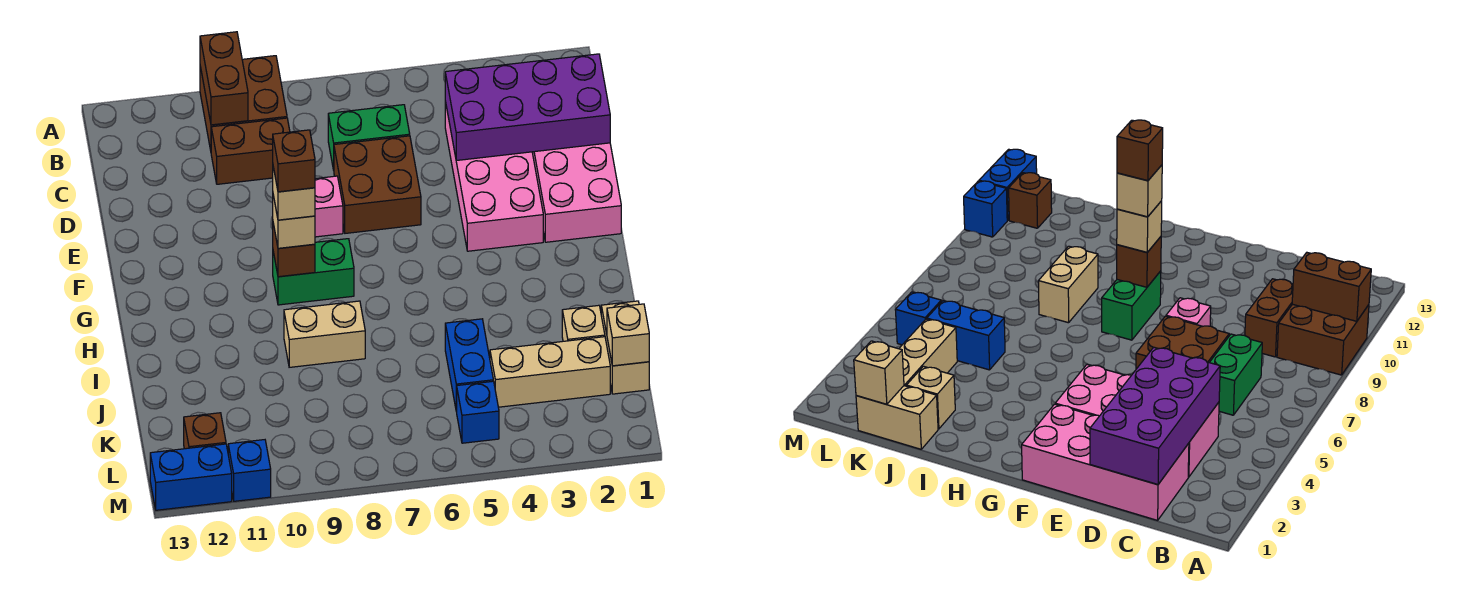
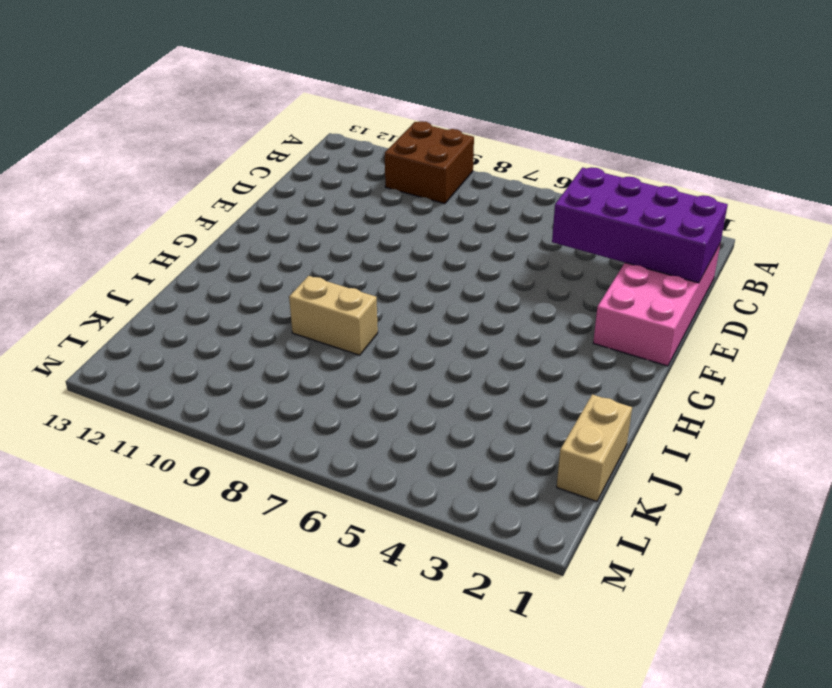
none -> pink brick C3:F4 level 1
none -> green brick C6:C7 level 1
none -> brown brick C9:C10 level 1

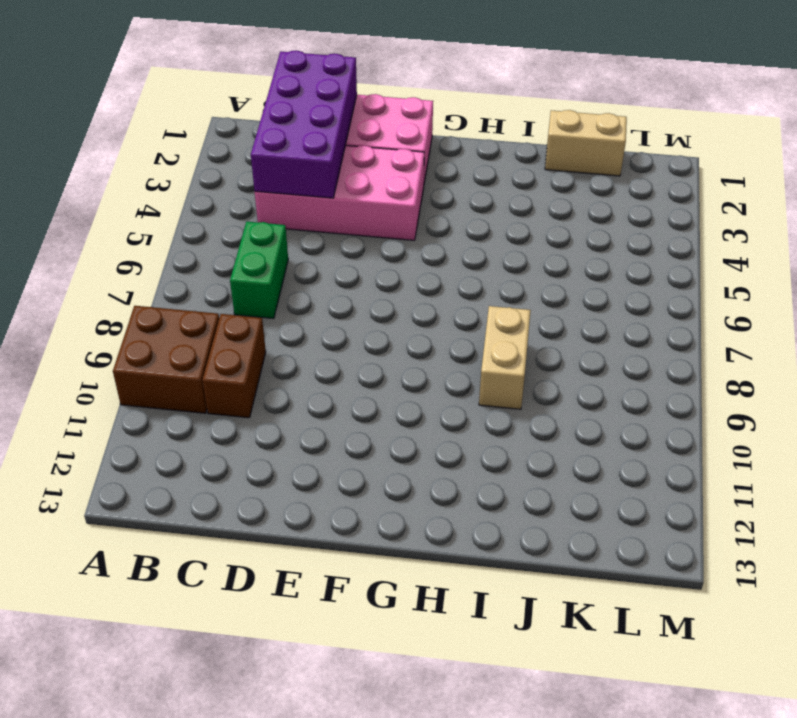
none -> brown brick D6:E7 level 1
none -> pink brick E8 level 1
none -> green brick G8:G9 level 1

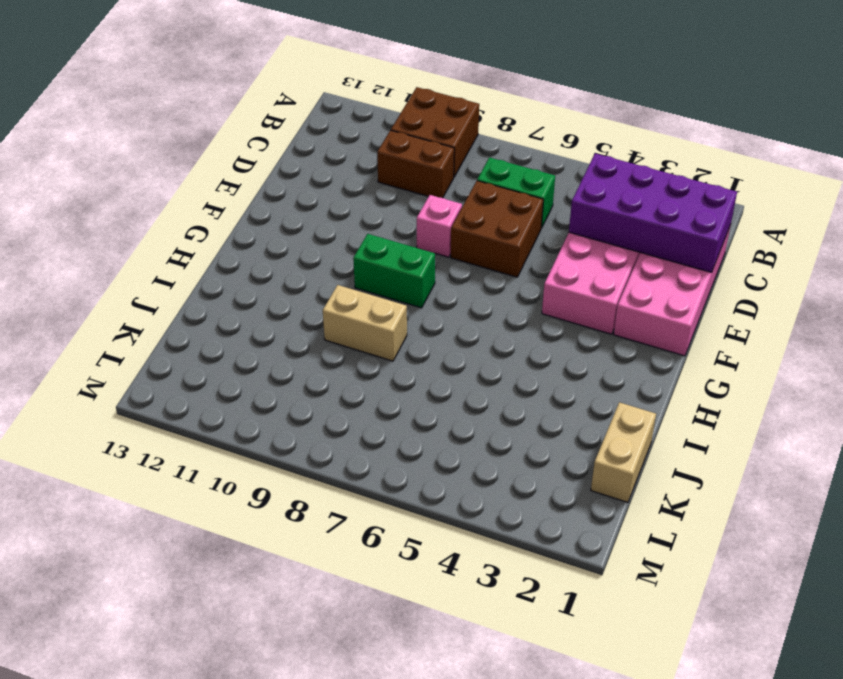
none -> tan brick J2 level 1
none -> blue brick J5:K5 level 1
none -> tan brick K2:K4 level 1

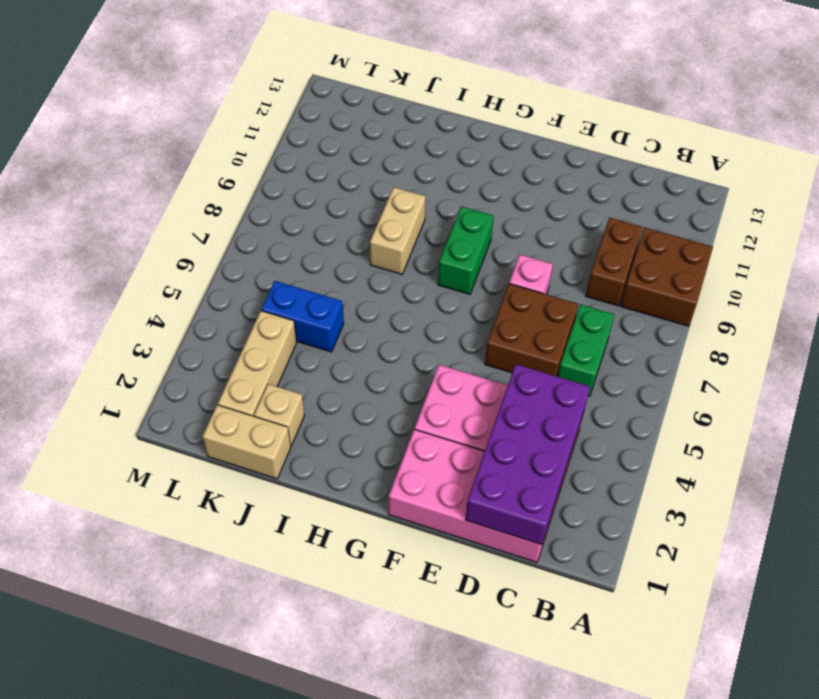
none -> blue brick L5 level 1
none -> brown brick L12 level 1
none -> blue brick M11 level 1

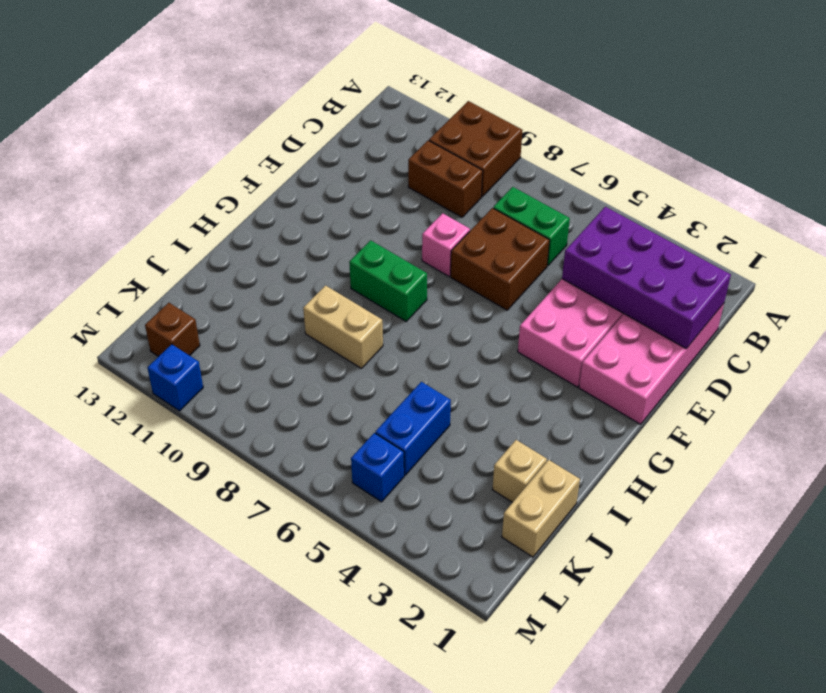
none -> tan brick K2:K4 level 1
none -> blue brick M12:M13 level 1
none -> brown brick A10:B10 level 2

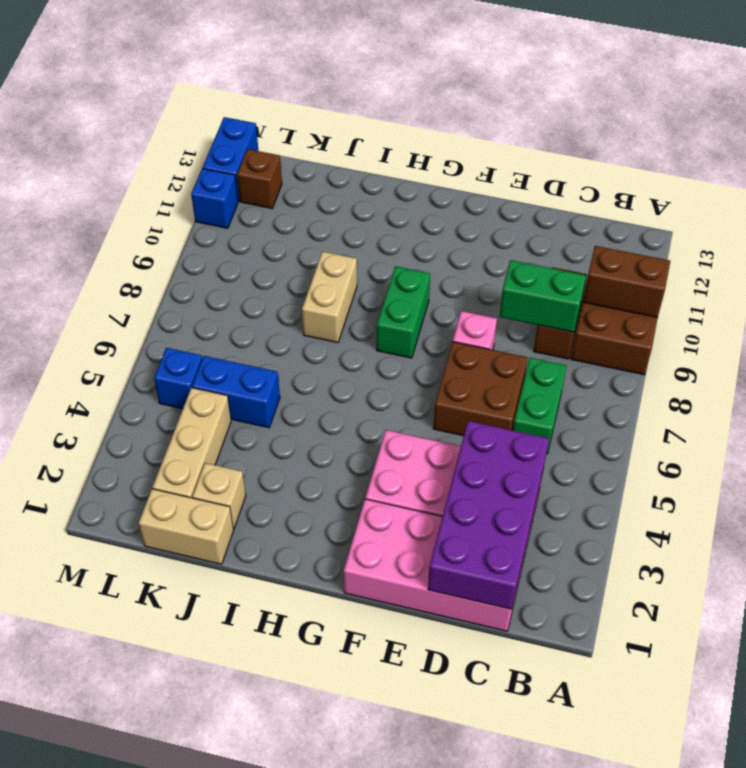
green brick C9:D9 level 2 -> none
none -> brown brick G9 level 2
none -> tan brick K1 level 2
none -> tan brick G9 level 3

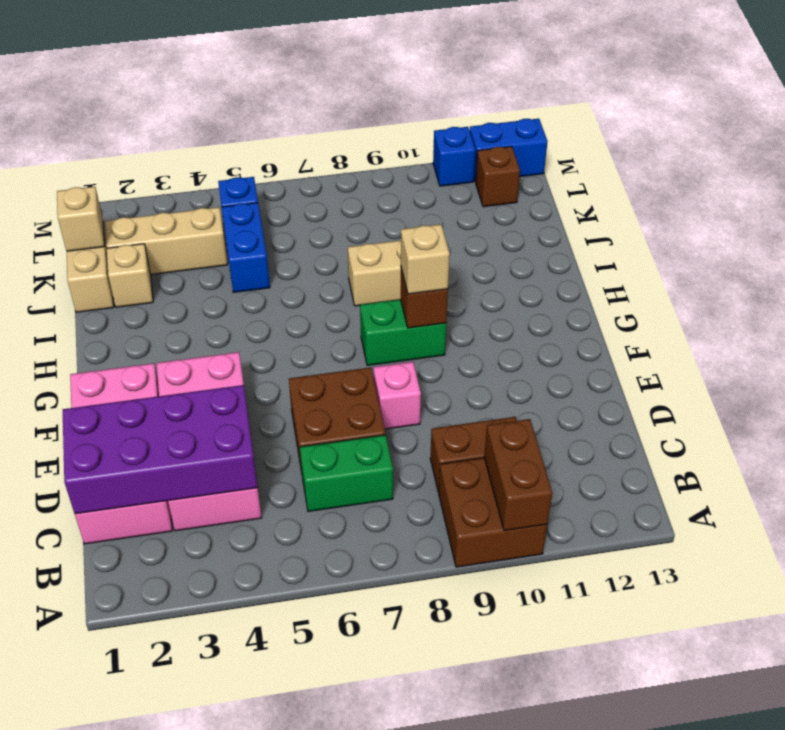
none -> tan brick G9 level 4
none -> brown brick G9 level 5

